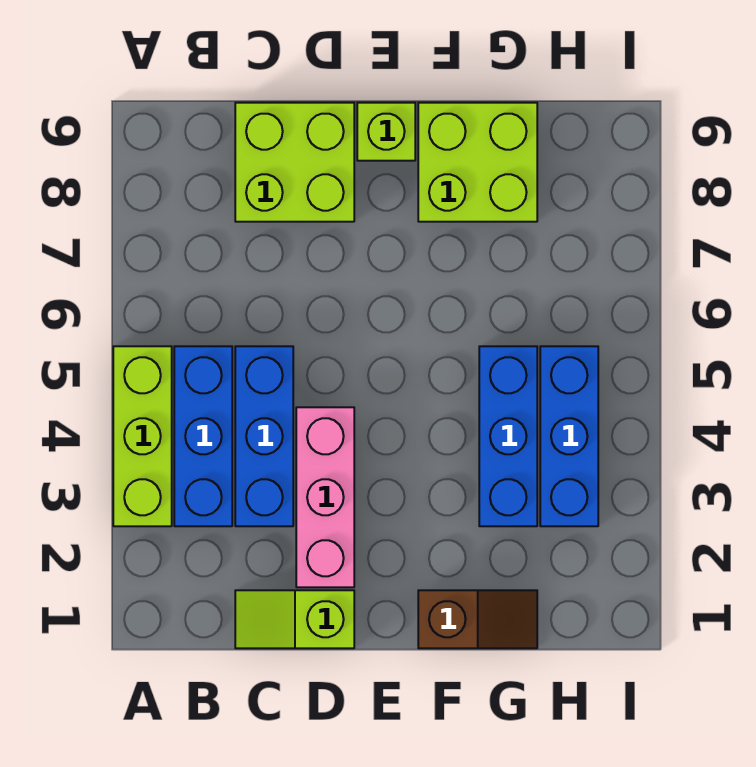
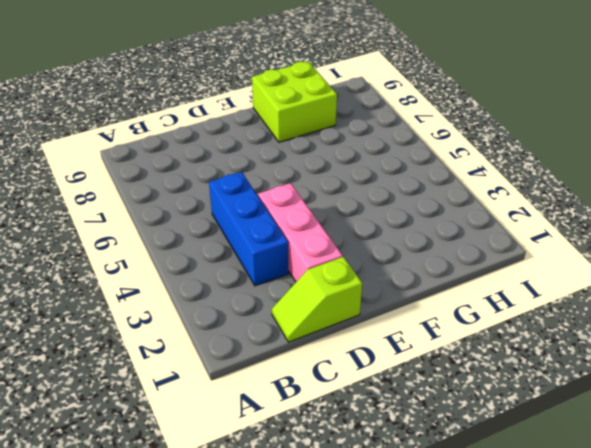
none -> lime brick A3:A5 level 1
none -> blue brick B3:B5 level 1

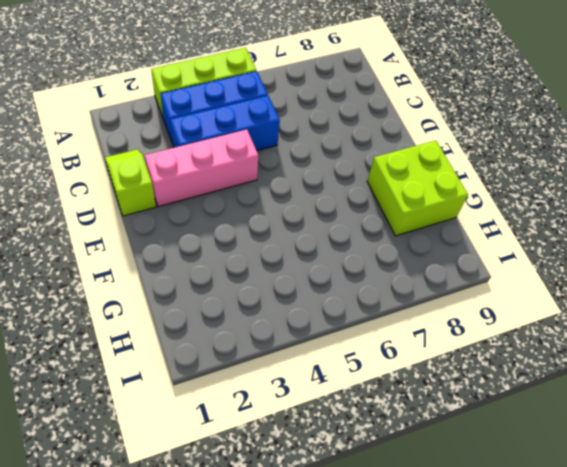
none -> lime brick C8:D9 level 1
none -> lime brick E9 level 1

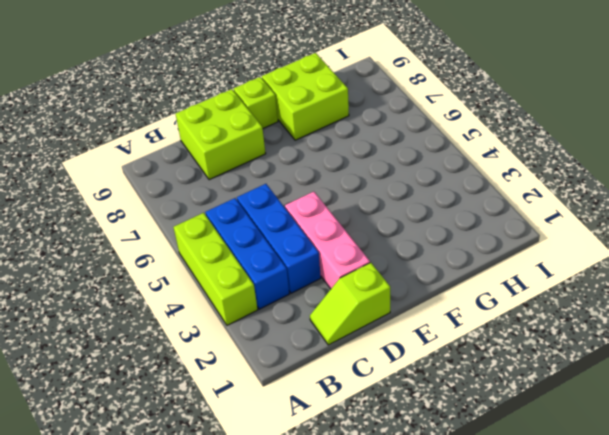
none -> brown slope F1:G1 level 1 top F
none -> blue brick G3:G5 level 1

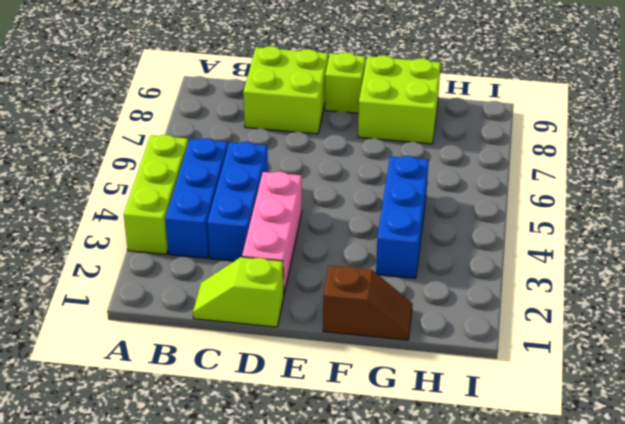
none -> blue brick H3:H5 level 1

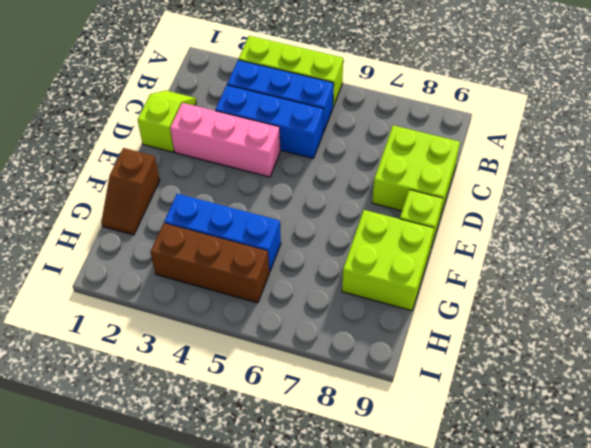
brown brick H3:H5 level 1 -> blue brick H3:H5 level 1

